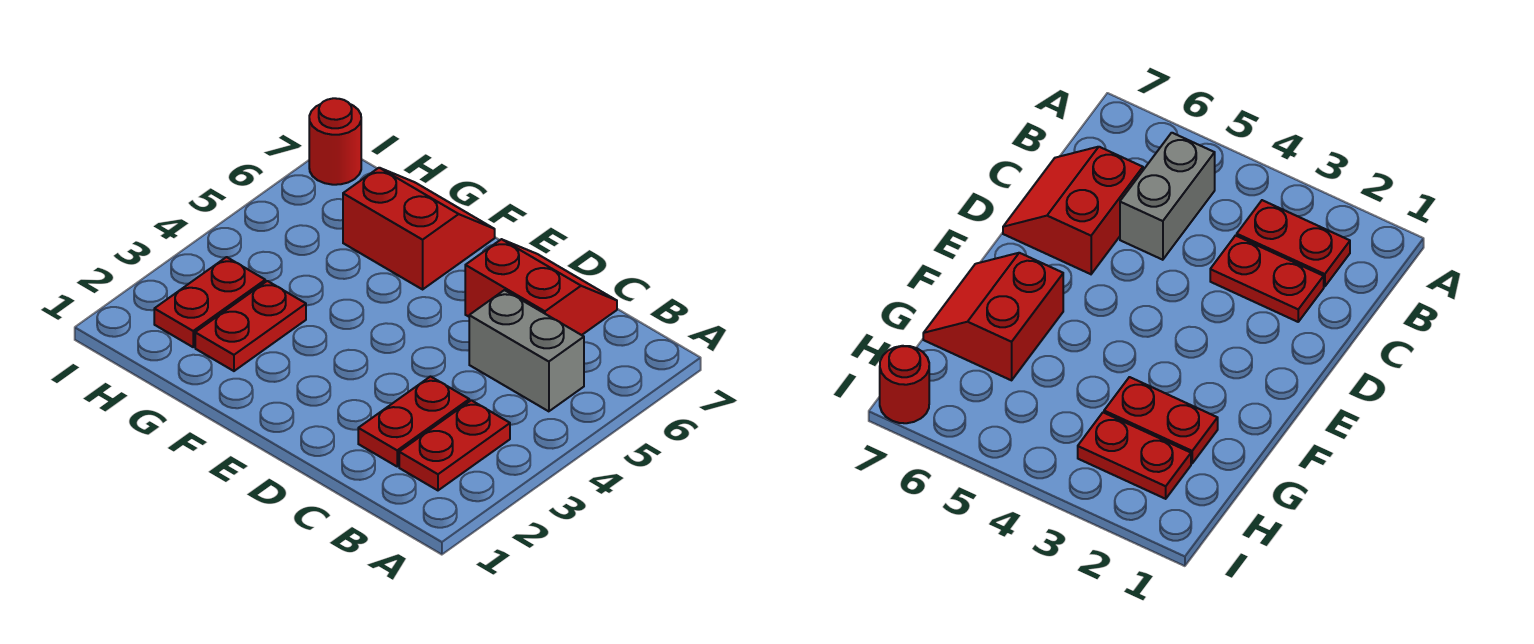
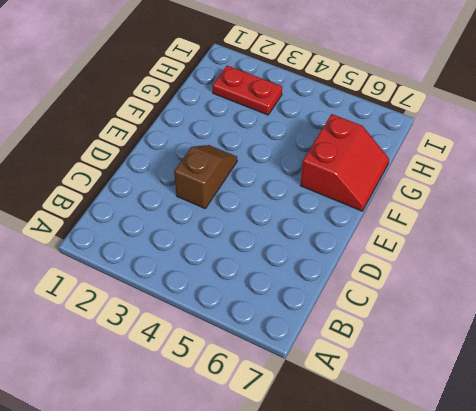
brown slope D3:E3 level 1 top D -> none
none -> red plate B2:B3 level 1
none -> grey brick B5:C5 level 1

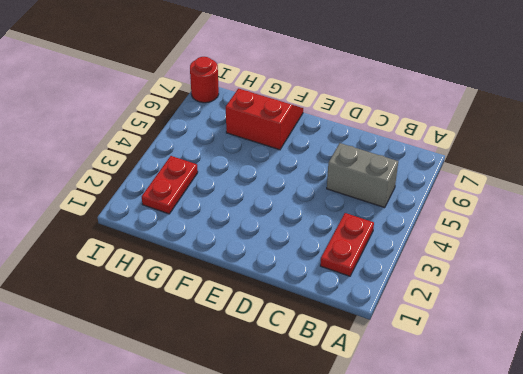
none -> red plate C2:C3 level 1
none -> red slope C6:D7 level 1 top 6

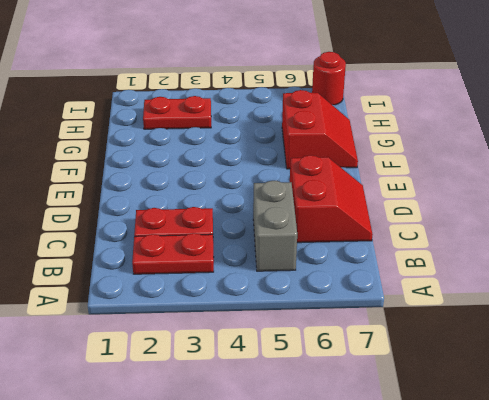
none -> red plate G2:G3 level 1

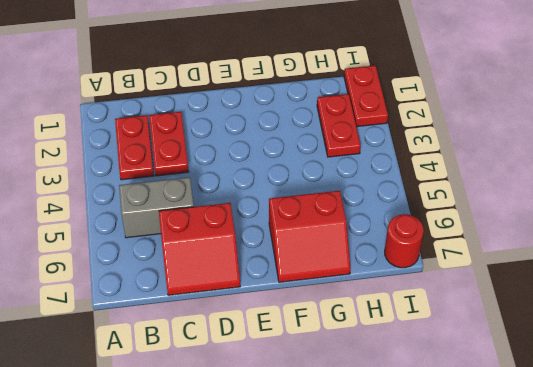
red plate I1:I2 level 1 -> red plate G2:G3 level 1

